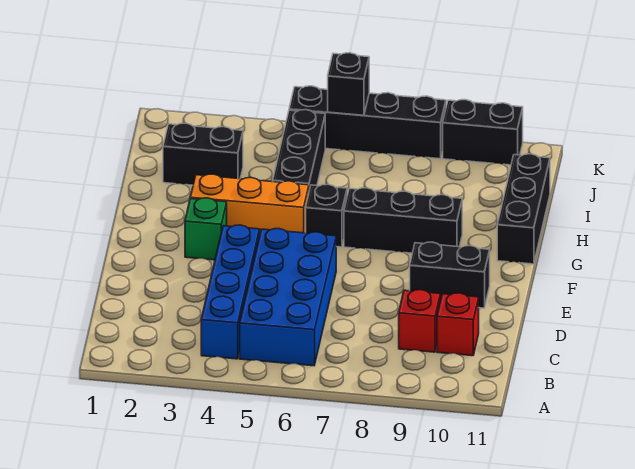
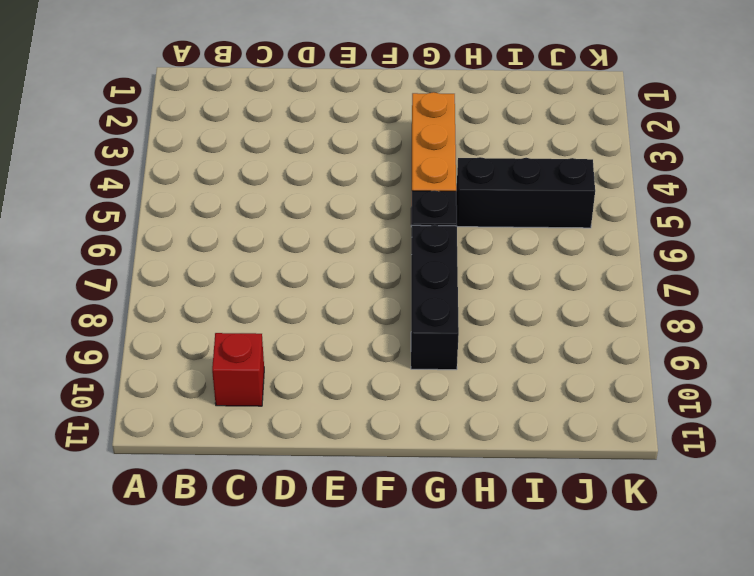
none -> blue brick B4:E4 level 1
none -> blue brick B5:E6 level 1
none -> red brick C9 level 1

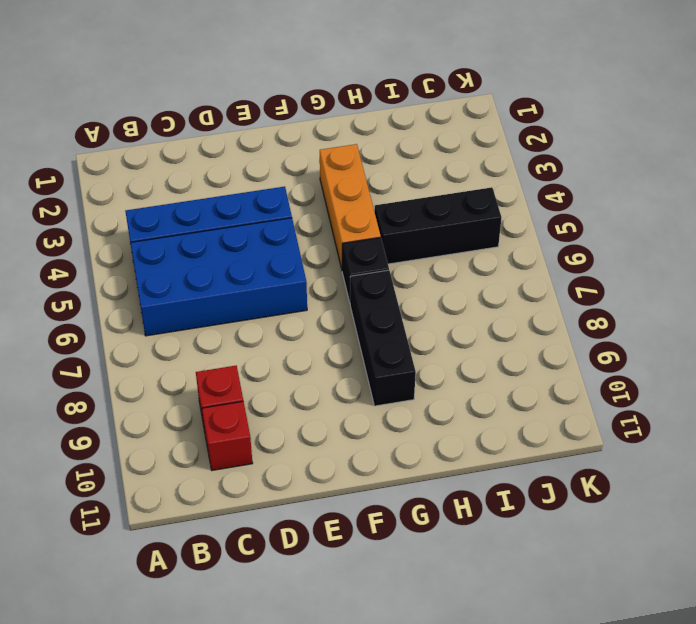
none -> black brick E9:E10 level 1
none -> green brick F3 level 1
none -> black brick G11:I11 level 1

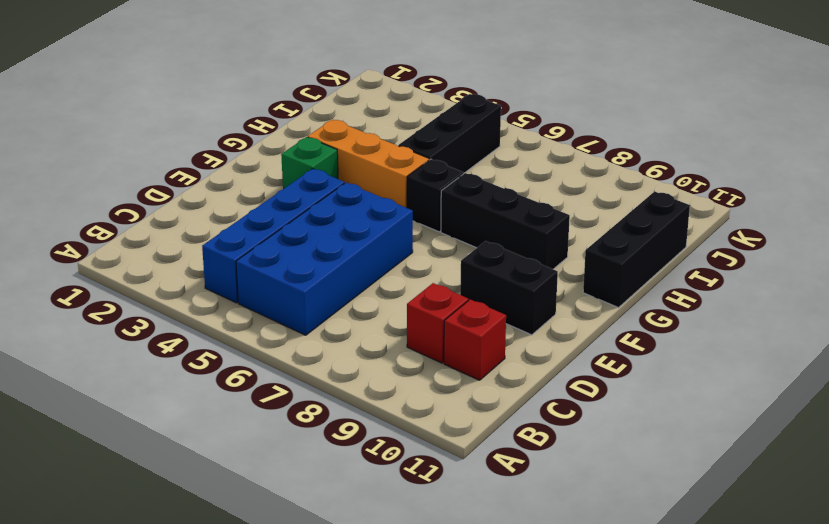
none -> black brick I2:I3 level 1
none -> black brick K5:K8 level 1
none -> black brick K9:K10 level 1

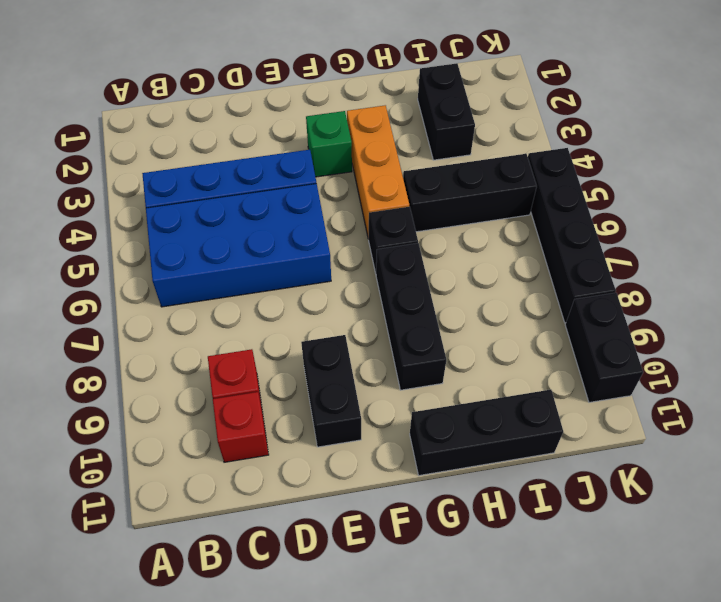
none -> black brick K6 level 2

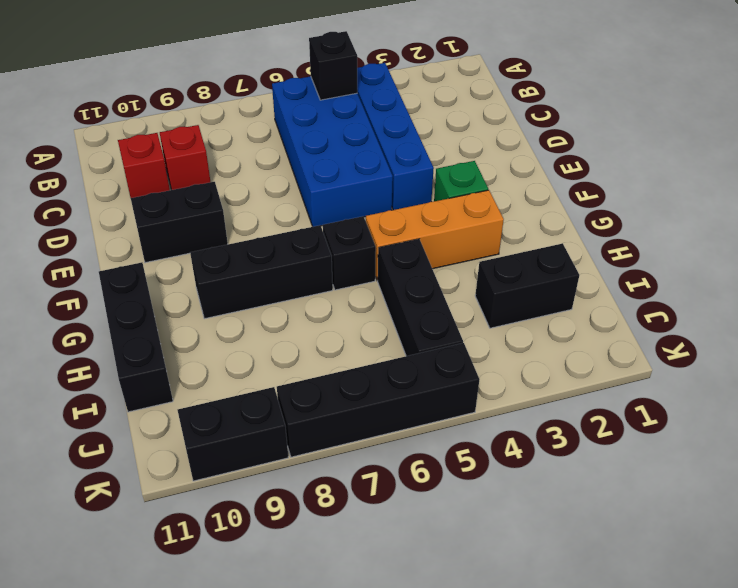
black brick B5 level 2 -> black brick K6 level 2

